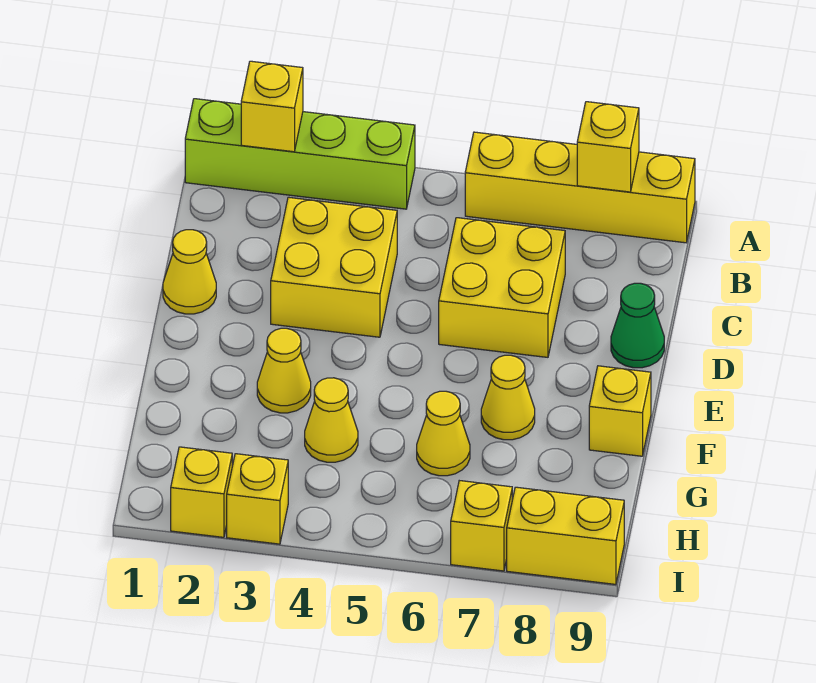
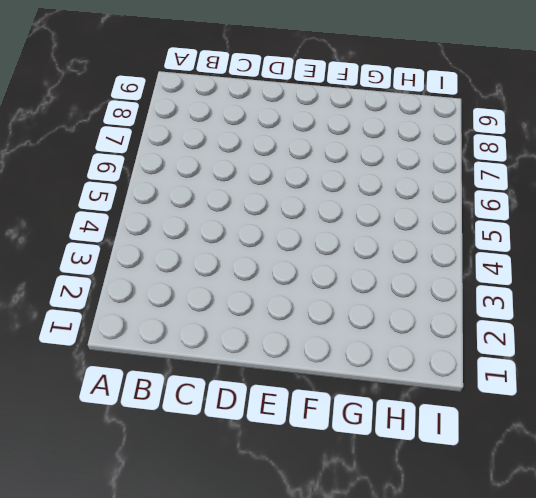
none -> lime brick A1:A4 level 1
none -> yellow brick A6:A9 level 1
none -> yellow brick C3:D4 level 1

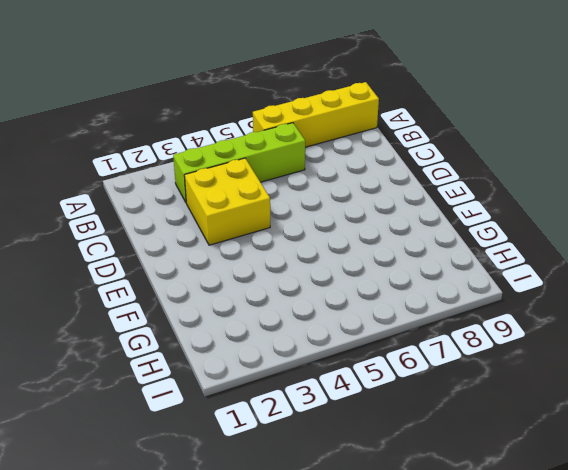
lime brick B3:B6 level 1 -> lime brick A1:A4 level 1
none -> yellow brick C6:D7 level 1
none -> yellow cone D1 level 1
none -> green cone D9 level 1

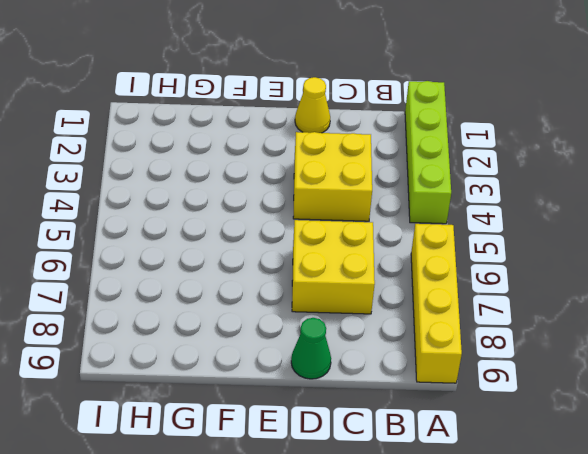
none -> yellow cone F3 level 1
none -> yellow cone F7 level 1
none -> yellow brick F9 level 1

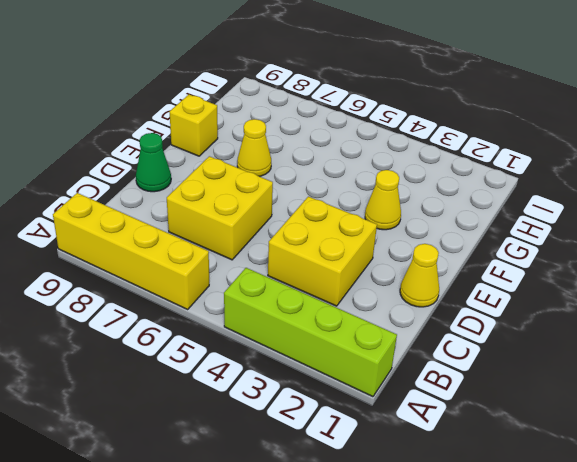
none -> yellow cone G4 level 1
none -> yellow cone G6 level 1
none -> yellow brick I2 level 1

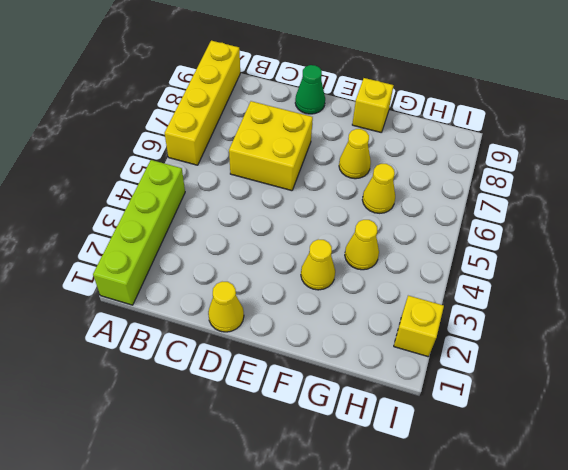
none -> yellow brick C3:D4 level 1
none -> yellow brick I3 level 1
none -> yellow brick I7 level 1

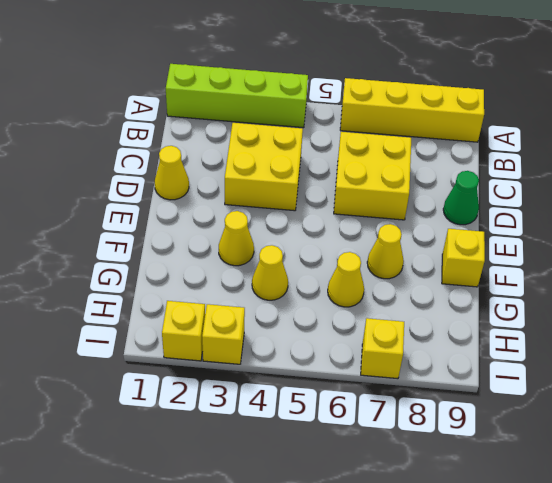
none -> yellow brick I8:I9 level 1
none -> yellow brick A2 level 2
none -> yellow brick A8 level 2

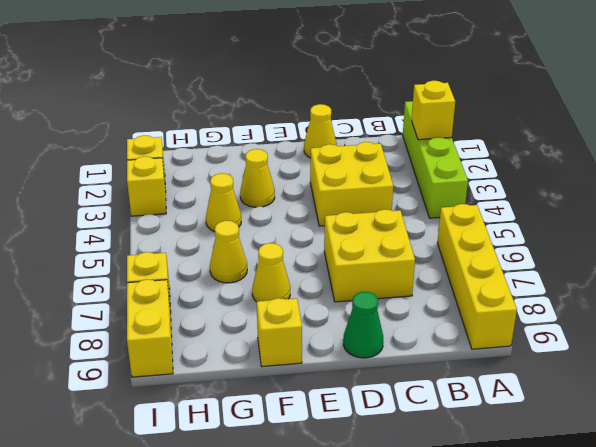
none -> yellow brick A8 level 2

